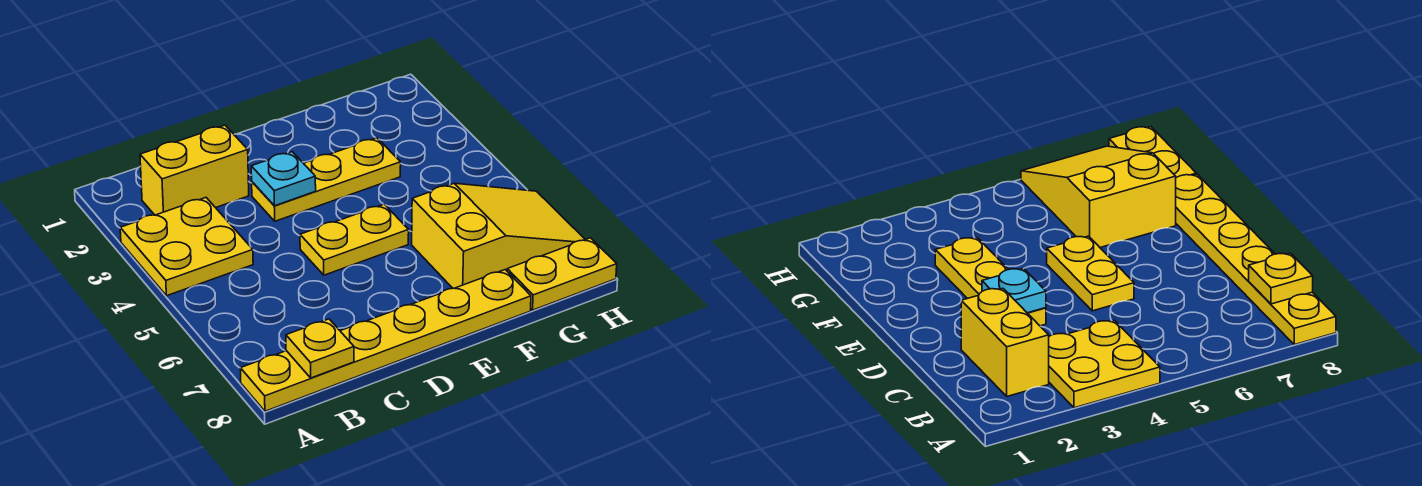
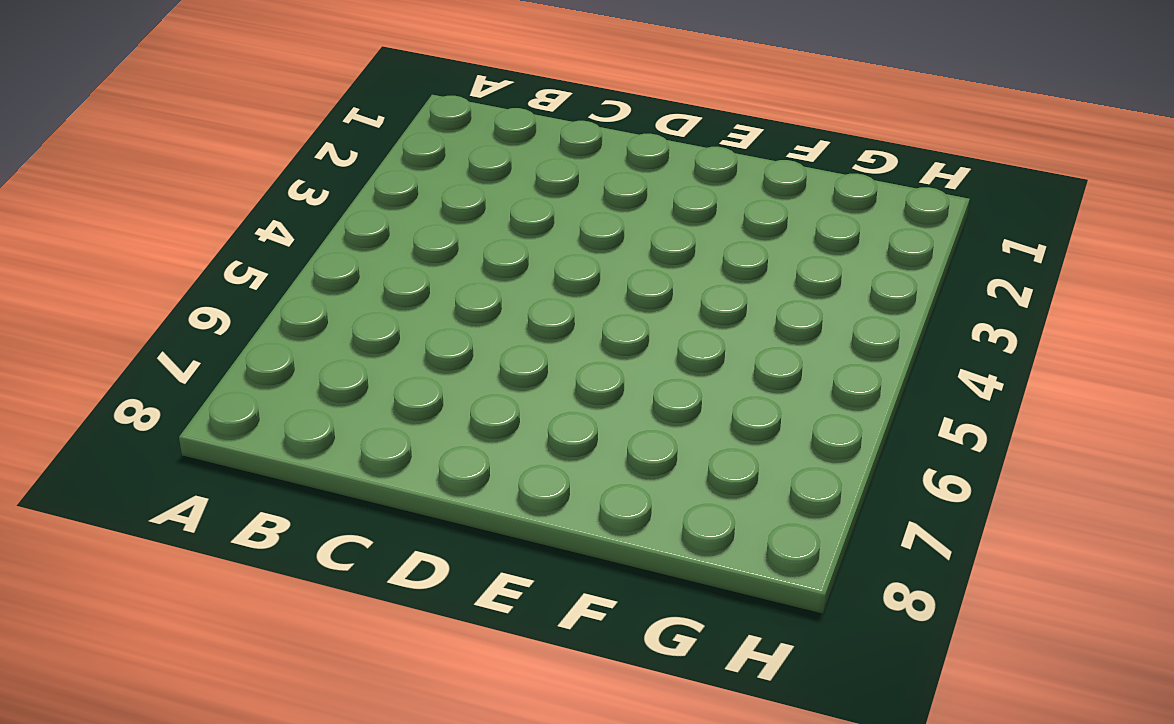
none -> yellow plate A3:B4 level 1
none -> yellow plate A8:F8 level 1

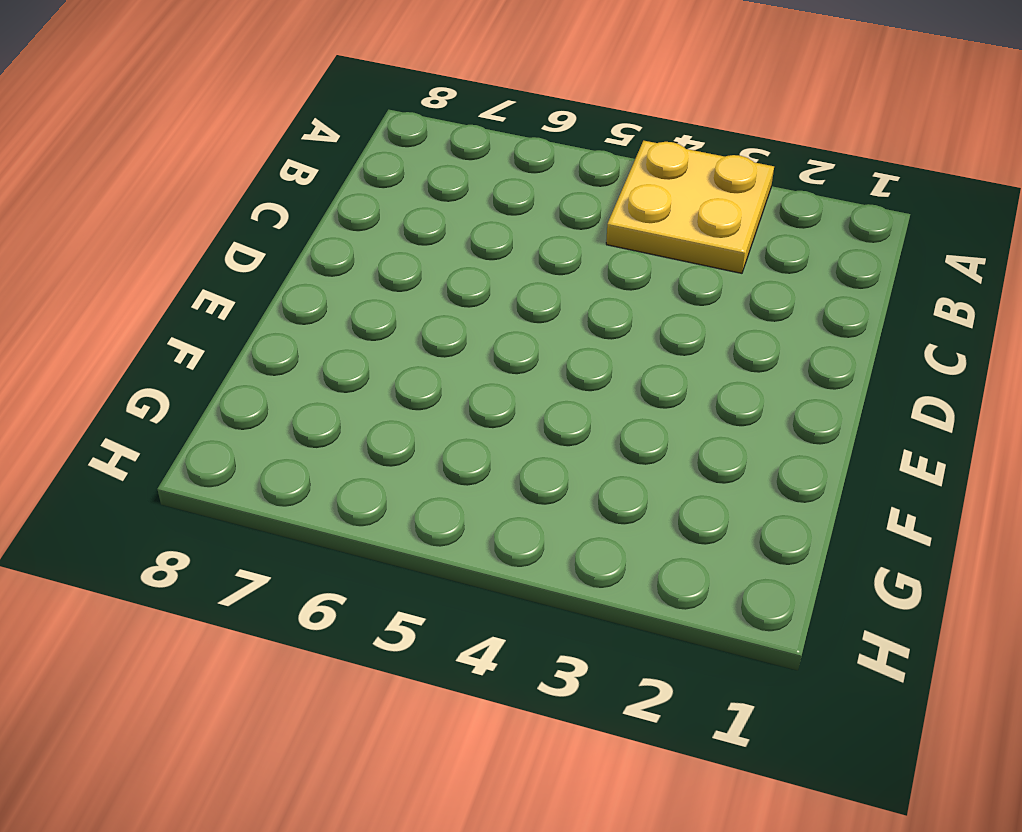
none -> yellow plate A8:F8 level 1
none -> yellow brick B2:C2 level 1

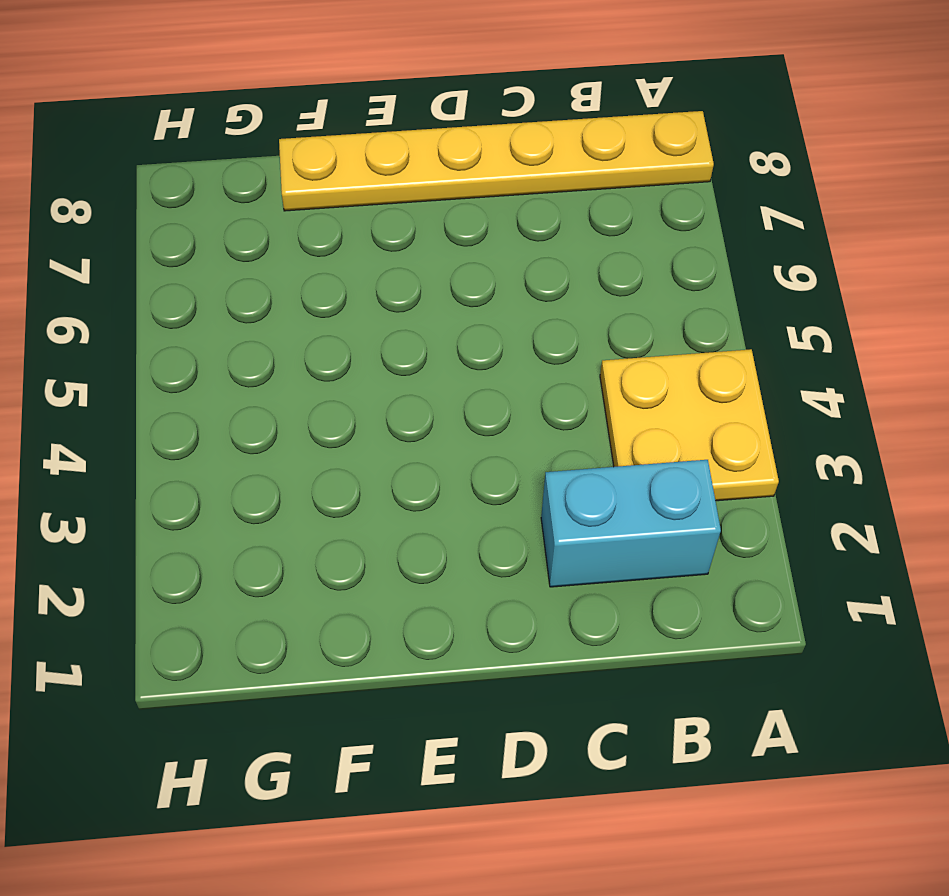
cyan brick B2:C2 level 1 -> yellow brick B2:C2 level 1
none -> yellow plate D3:F3 level 1
none -> yellow plate D5:E5 level 1

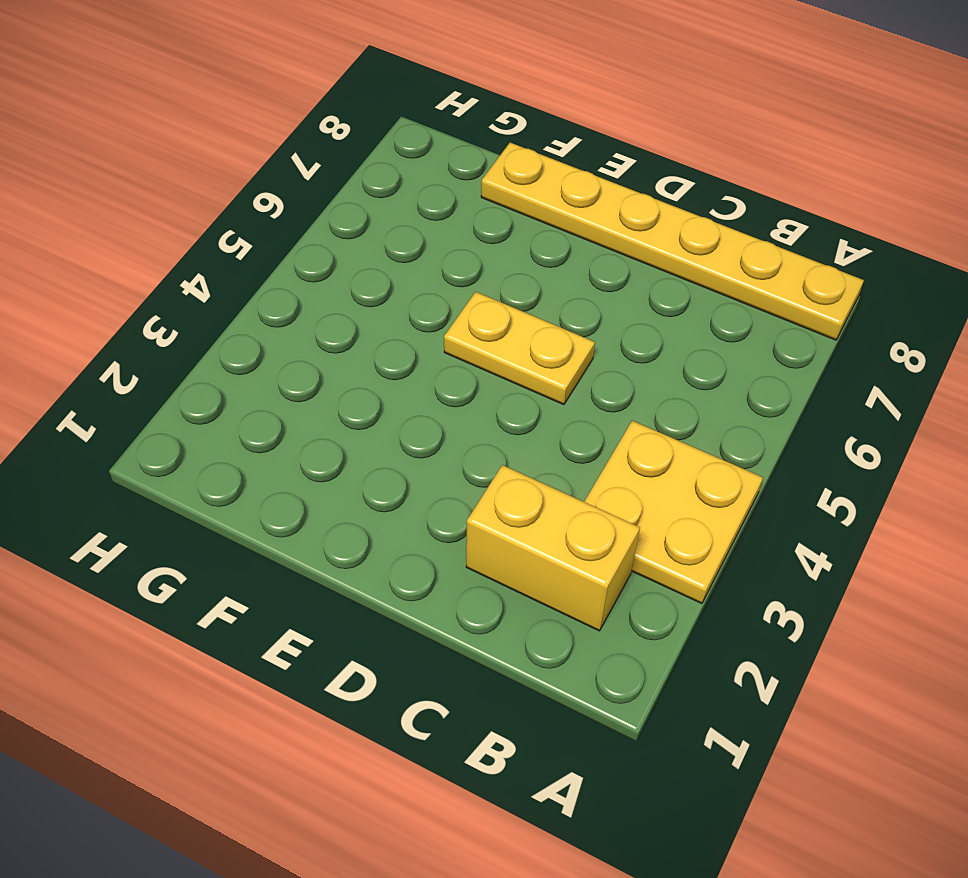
none -> yellow plate D3:F3 level 1
none -> yellow slope F6:H7 level 1 top F

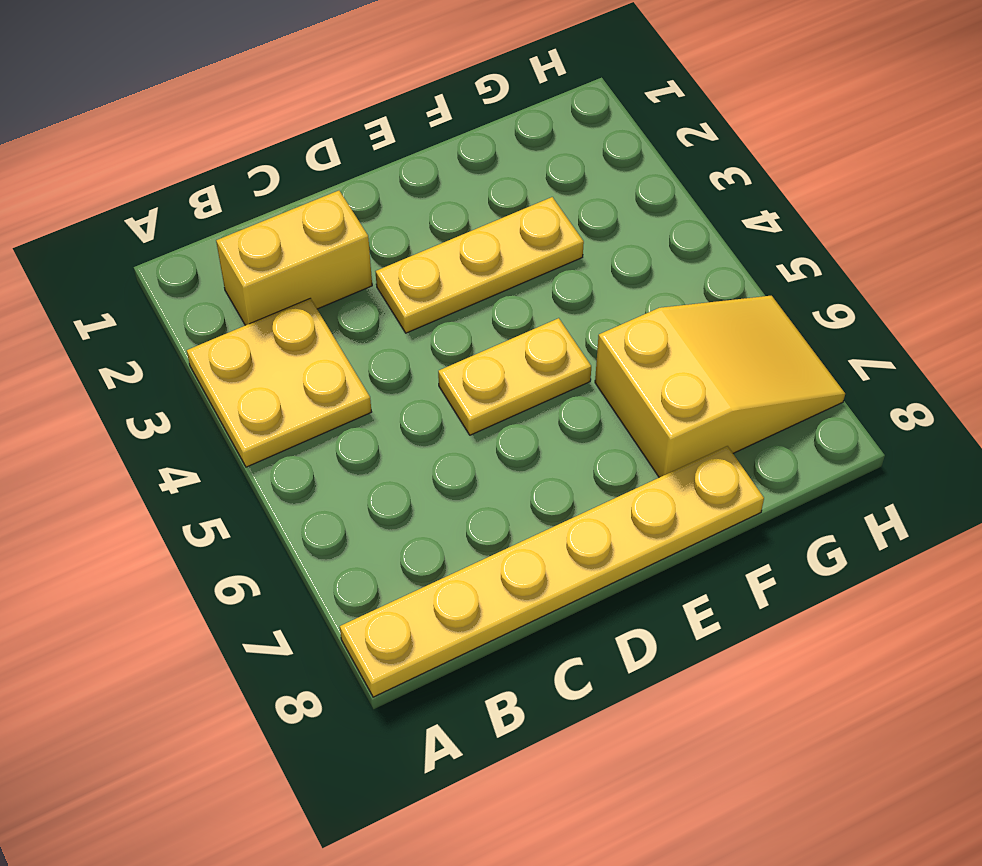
none -> yellow plate G8:H8 level 1
none -> yellow plate B8 level 2

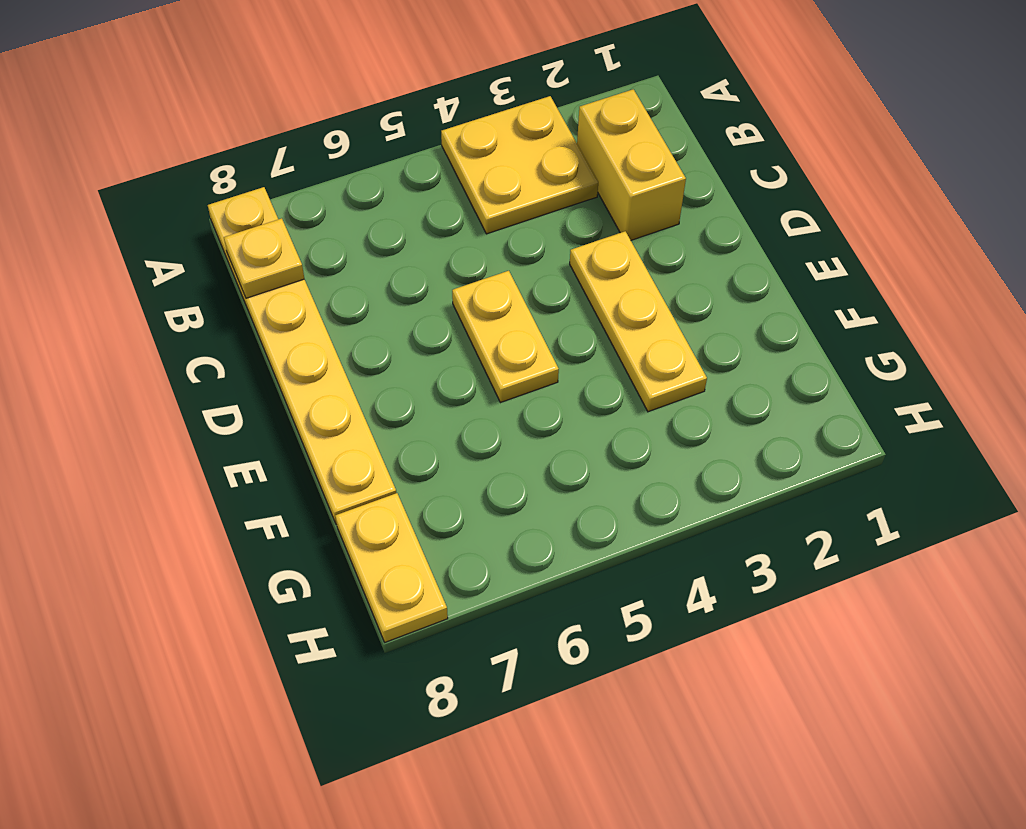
none -> yellow slope F6:H7 level 1 top F
none -> cyan plate D3 level 2

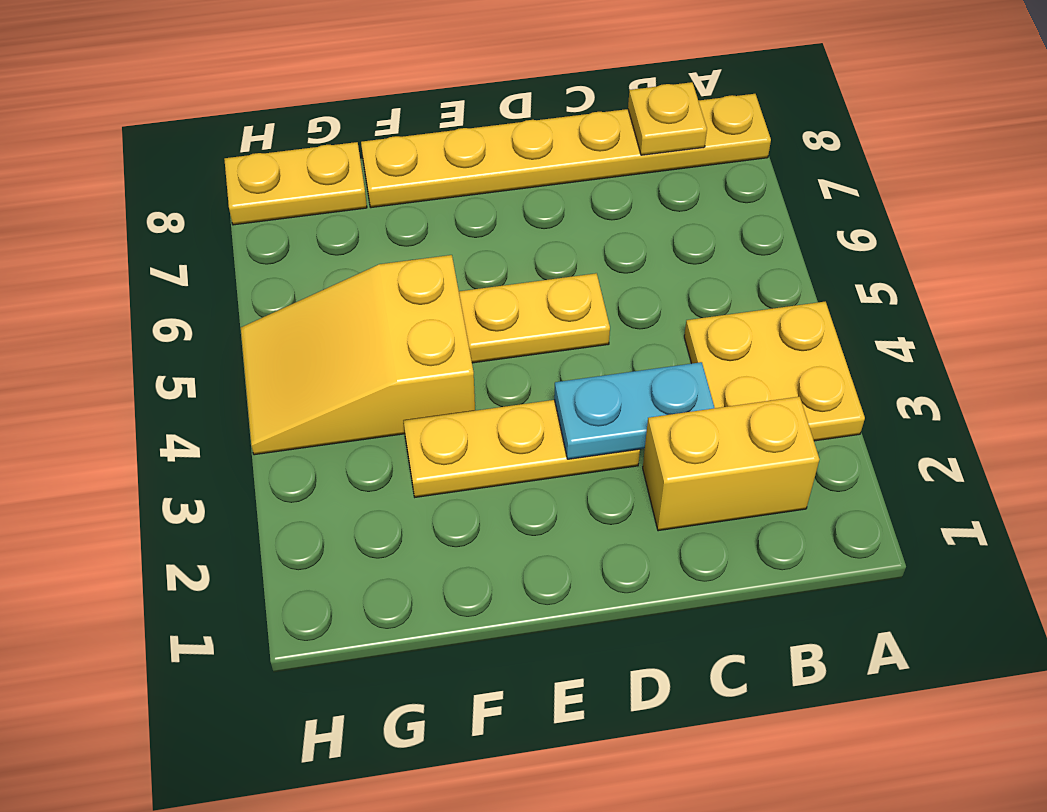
cyan plate C3:D3 level 2 -> cyan plate D3 level 2
yellow slope F4:H5 level 1 top F -> yellow slope F6:H7 level 1 top F

